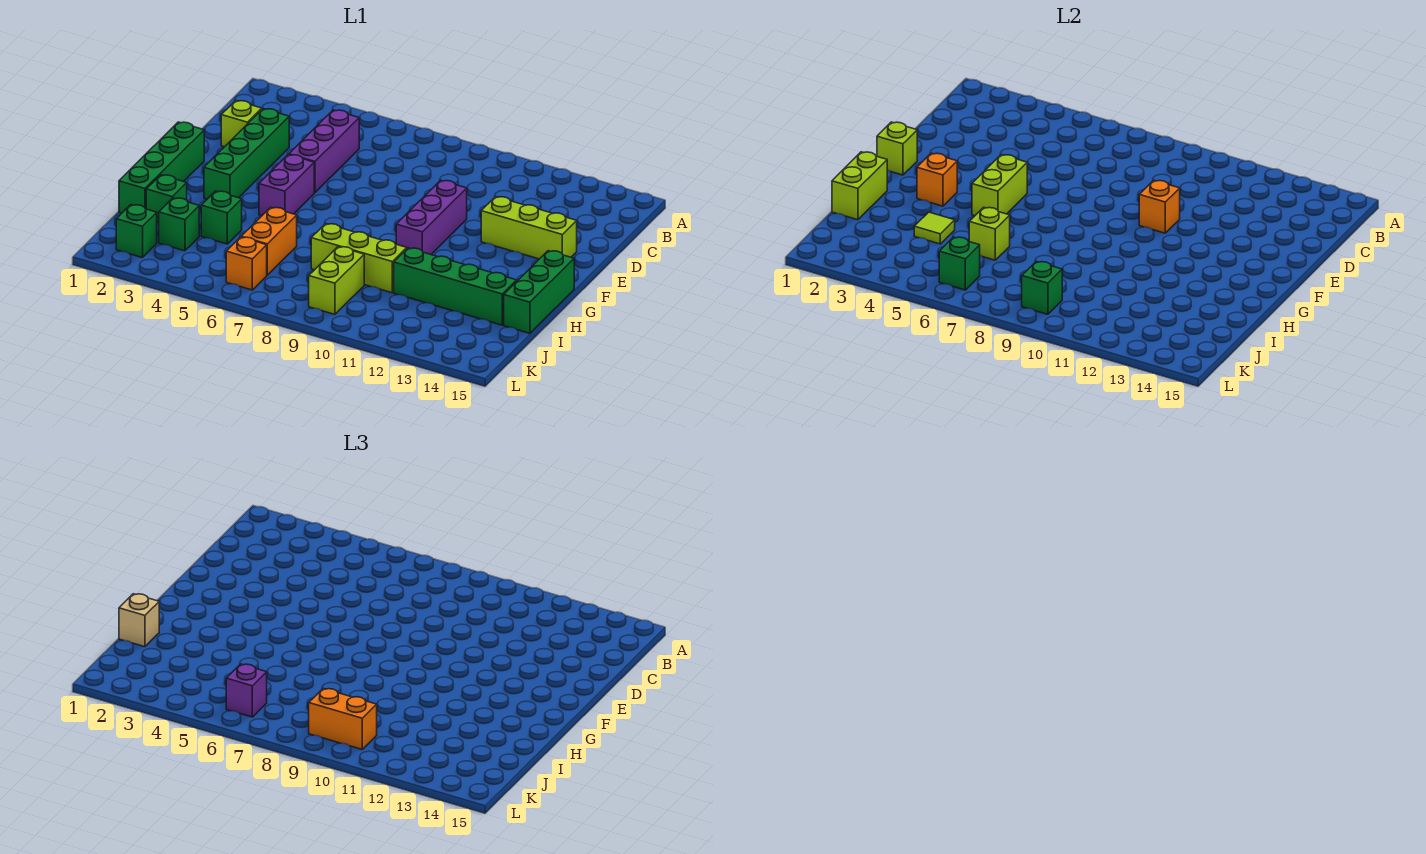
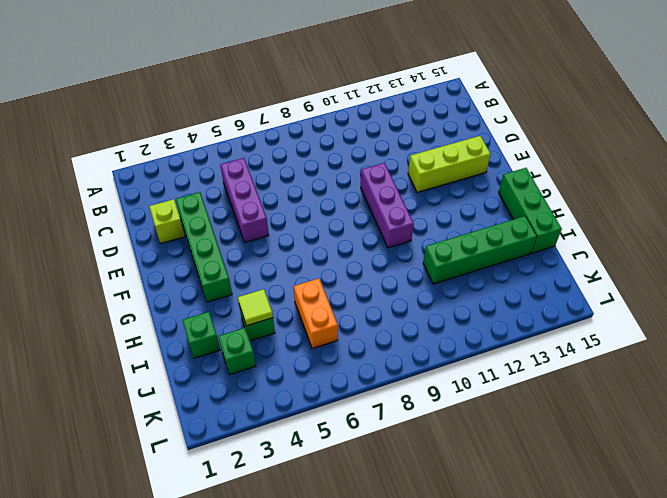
none -> green brick F1:I1 level 1
none -> purple brick F5:G5 level 1
none -> lime brick I8:I10 level 1

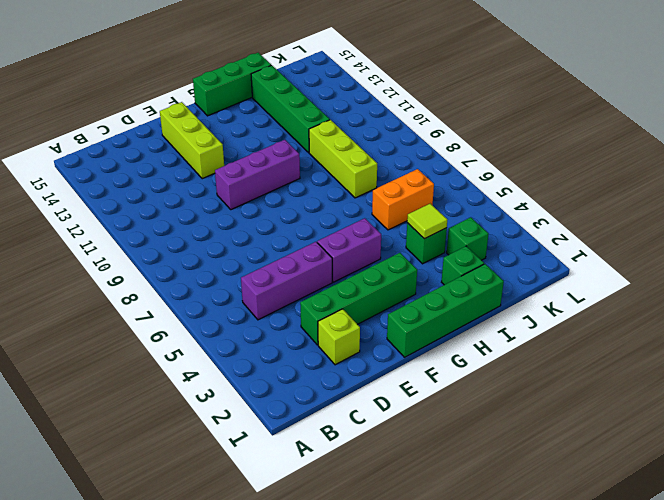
none -> lime brick J9:K9 level 1
none -> green brick K2 level 1
none -> orange brick K6 level 1

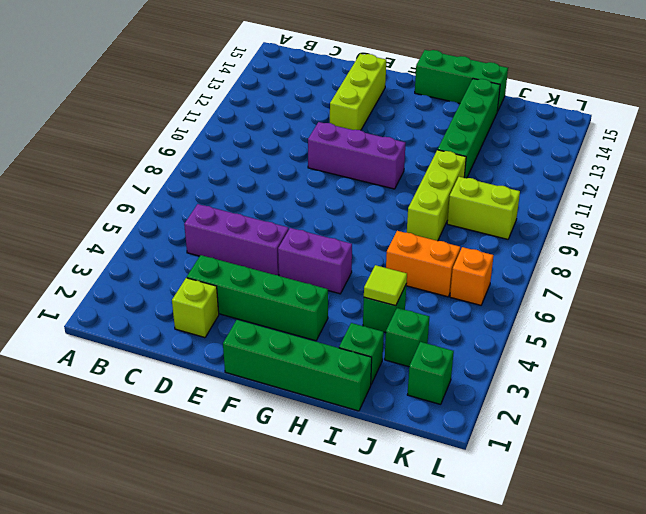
none -> orange brick E10 level 2
none -> lime brick F1 level 2
none -> lime brick F5:G5 level 2

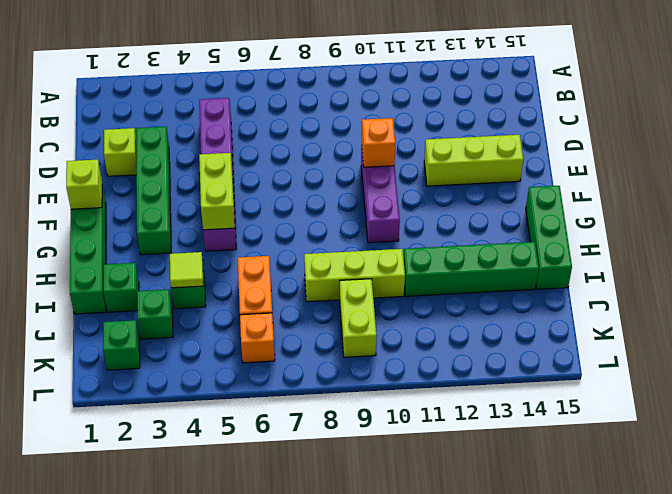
none -> orange brick G3 level 2
none -> lime brick H1:I1 level 2
none -> lime brick I6 level 2

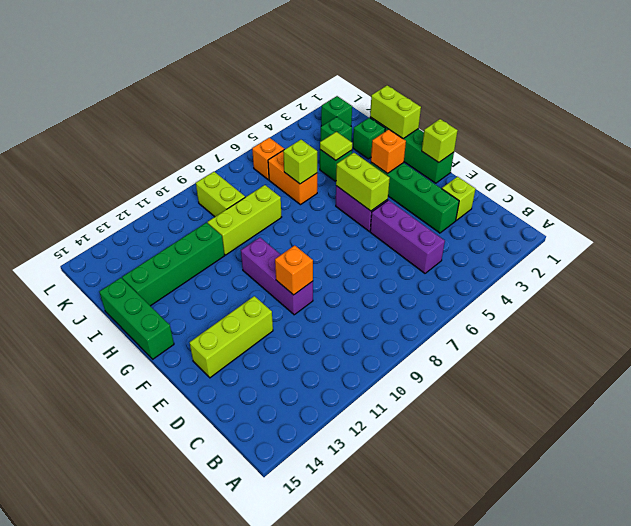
none -> green brick K6 level 2
none -> green brick K9 level 2
none -> tan brick I1 level 3

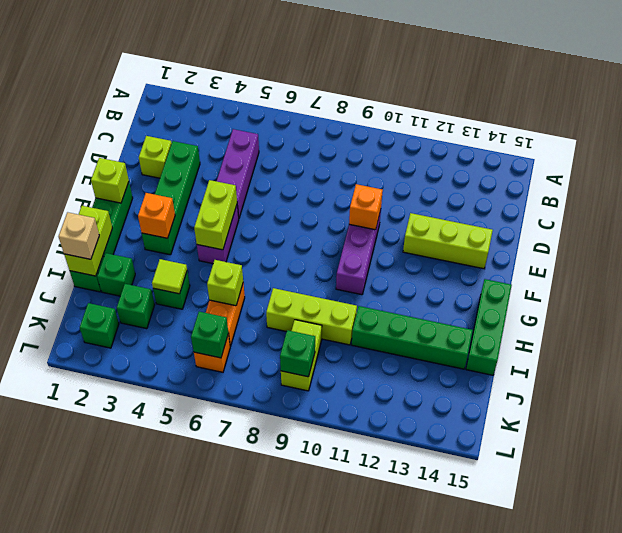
none -> purple brick K6 level 3
none -> orange brick K9:K10 level 3

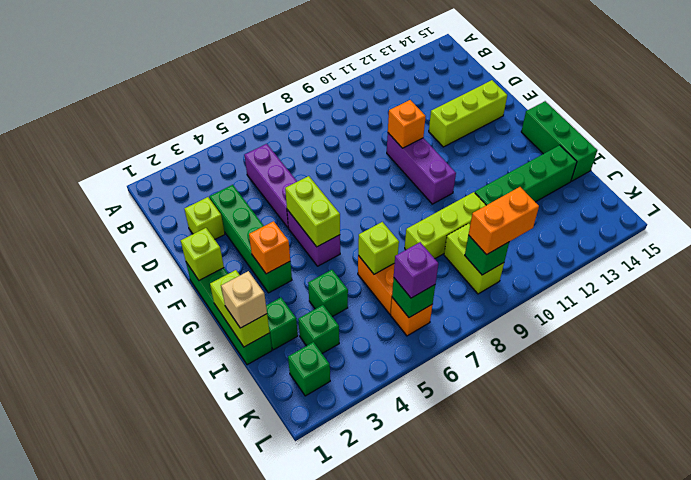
none -> lime tile I4 level 2

